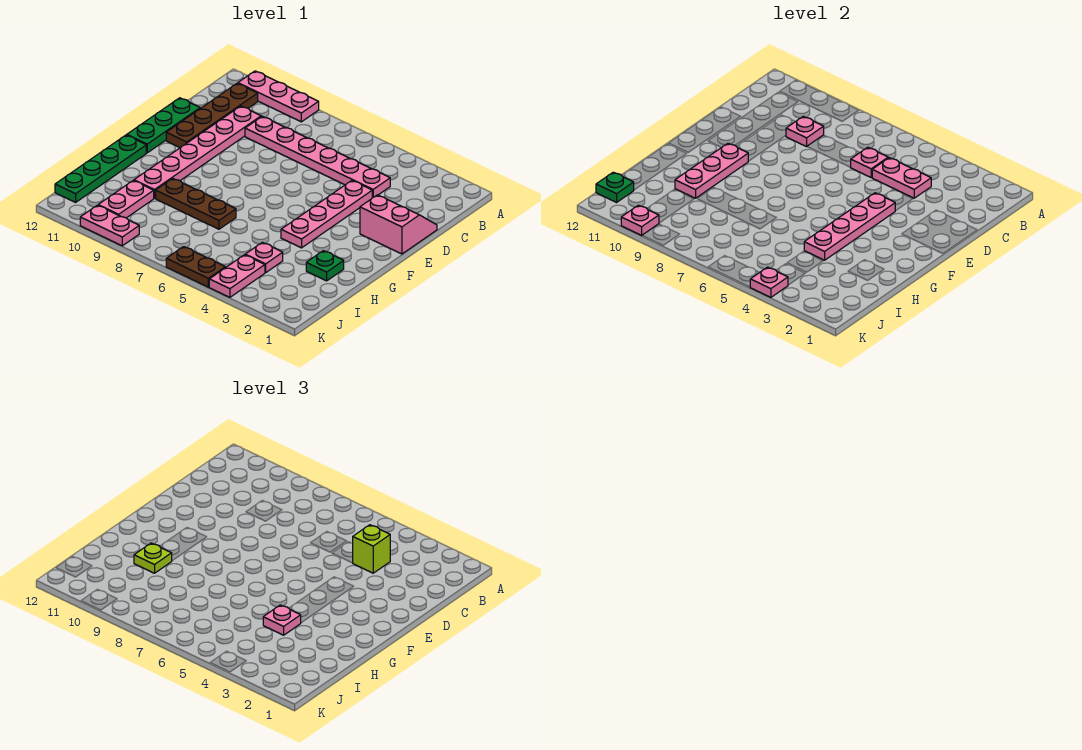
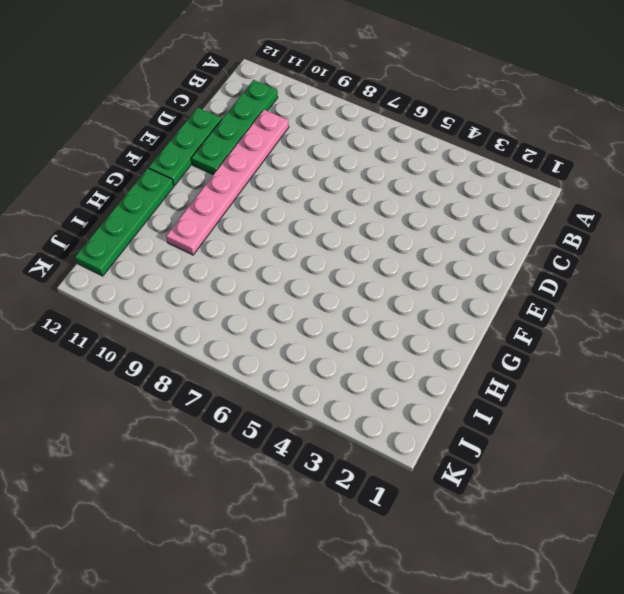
green plate B11:E11 level 1 -> brown plate B11:E11 level 1
none -> pink plate A9:A11 level 1
none -> pink plate C4:C9 level 1
none -> pink slope D1:E2 level 1 top E

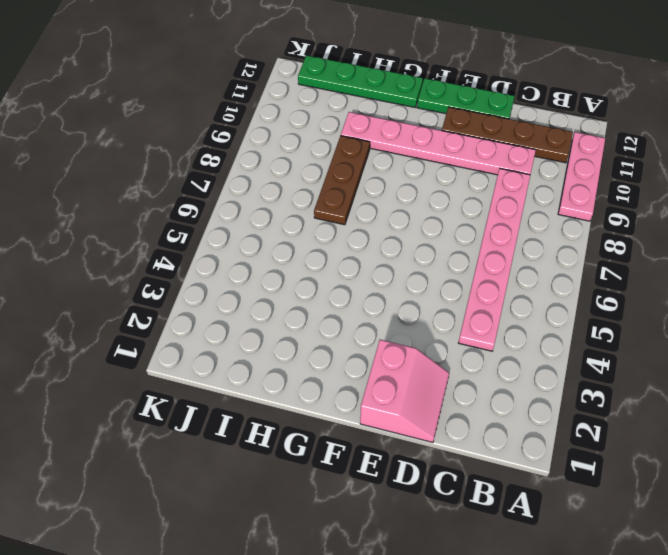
none -> pink plate D4:G4 level 1
none -> green plate H2 level 1
none -> pink plate I4 level 1

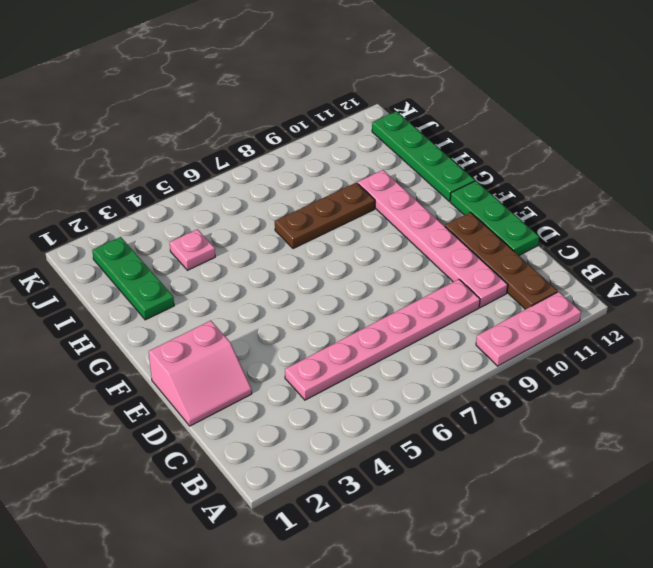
green plate H2:J2 level 1 -> green plate H2 level 1
none -> pink plate D4:G4 level 1
none -> pink plate I10:J10 level 1
none -> pink plate J4:K4 level 1

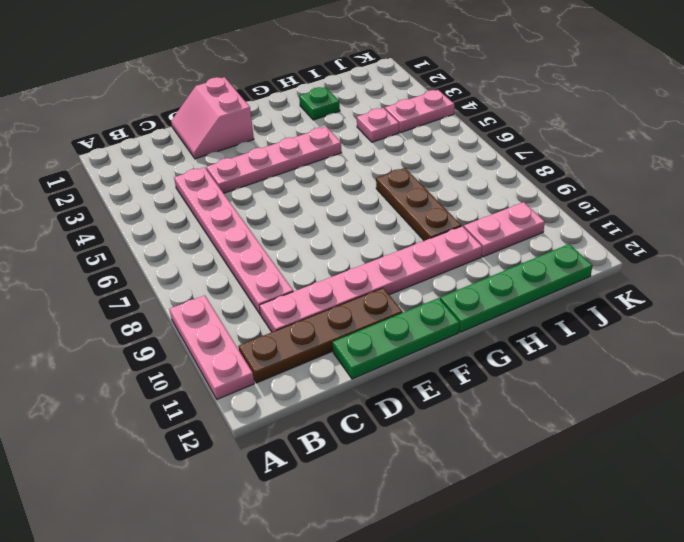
none -> brown plate K5:K6 level 1
none -> pink plate K9:K10 level 1
none -> pink plate C4:C5 level 2

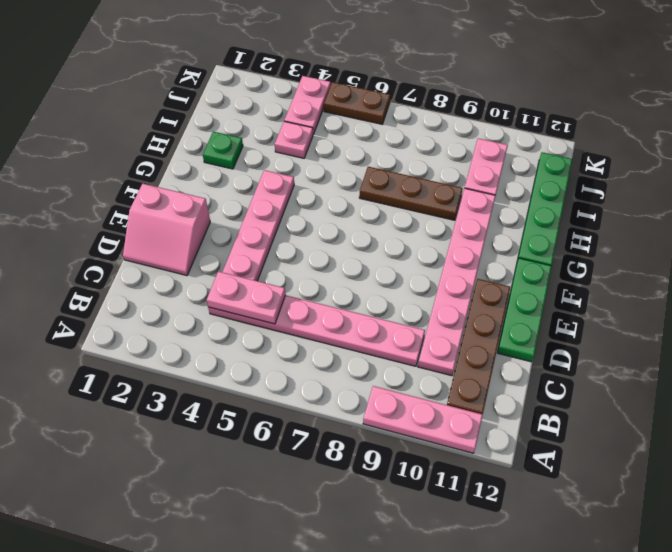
none -> pink plate K9:K10 level 1
none -> pink plate C6 level 2
none -> pink plate C9 level 2

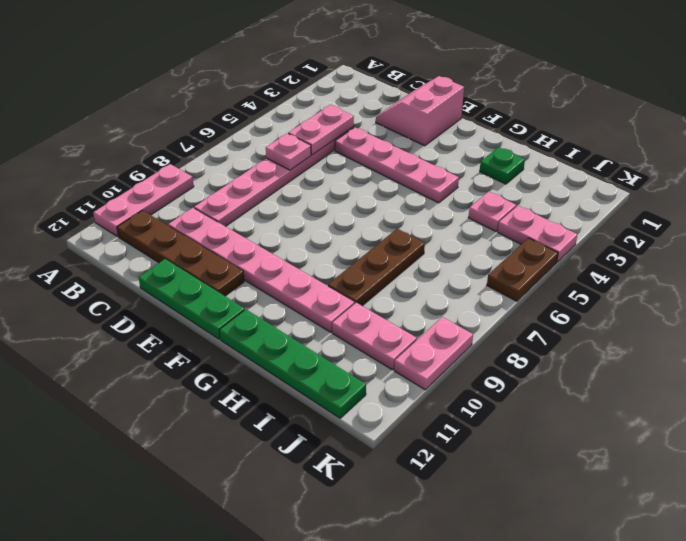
none -> pink plate C9 level 2
none -> pink plate E4:H4 level 2
none -> pink plate F10:H10 level 2

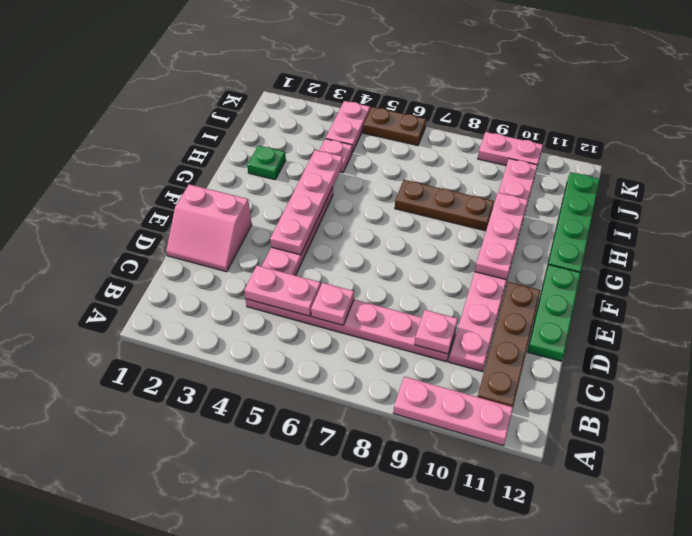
none -> green plate J12 level 2
none -> pink plate K4 level 2
none -> pink plate K10 level 2

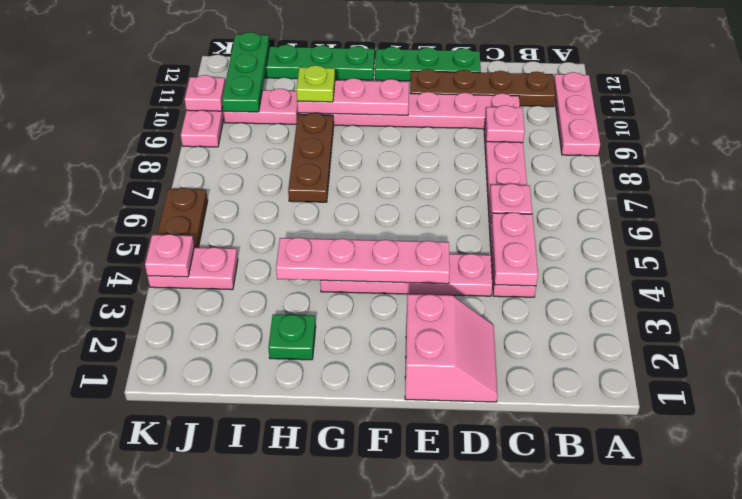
green plate J10:J12 level 2 -> green plate J12 level 2
none -> pink plate I4 level 1
none -> lime brick C4 level 3
none -> pink plate H4 level 3

